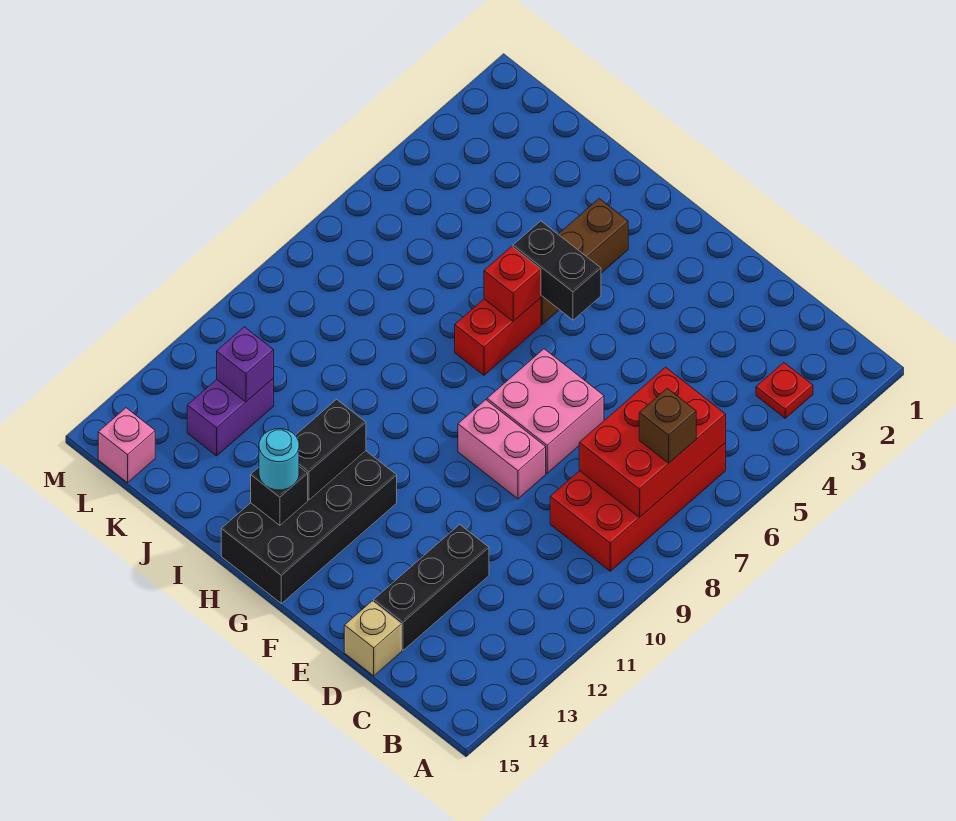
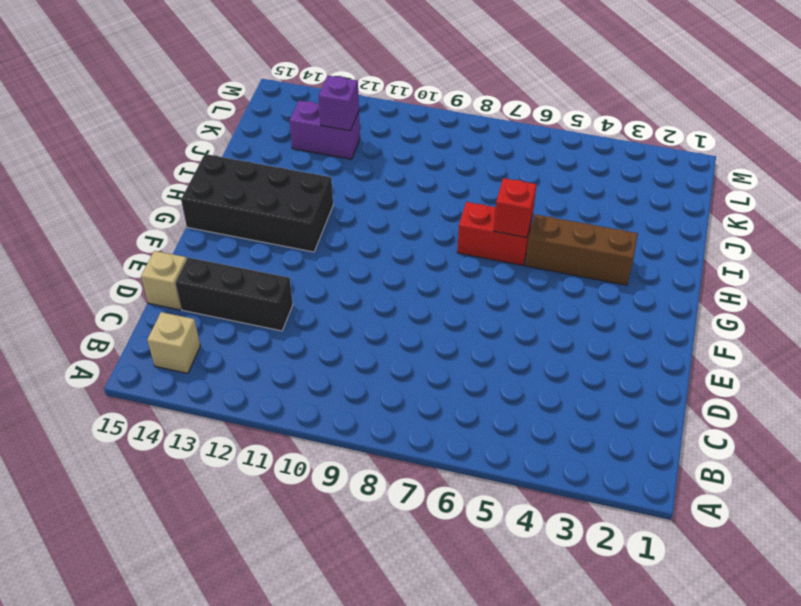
tan brick B14 level 1 -> none
none -> red plate B3 level 1
none -> red brick B6:C9 level 1
none -> pink brick E7:F8 level 1

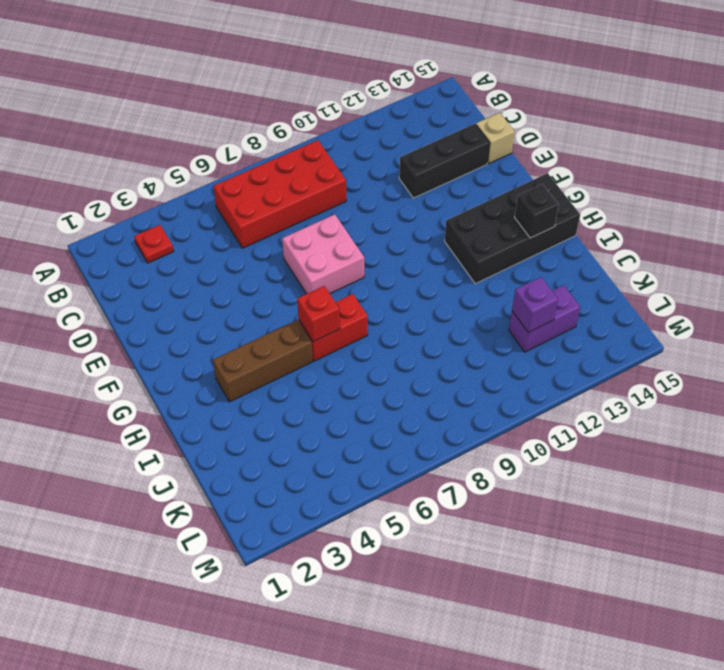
none -> pink brick E9:F9 level 1
none -> pink brick L15 level 1
none -> red brick B6:C8 level 2

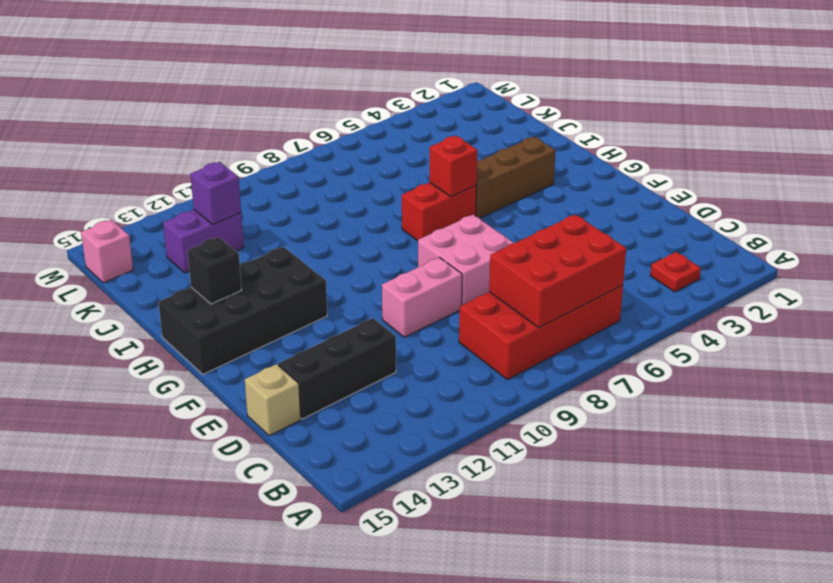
pink brick E9:E10 level 1 -> pink brick E9:F9 level 1
none -> black brick G5:H5 level 2
none -> black brick H12:H13 level 2
none -> brown brick B7 level 3

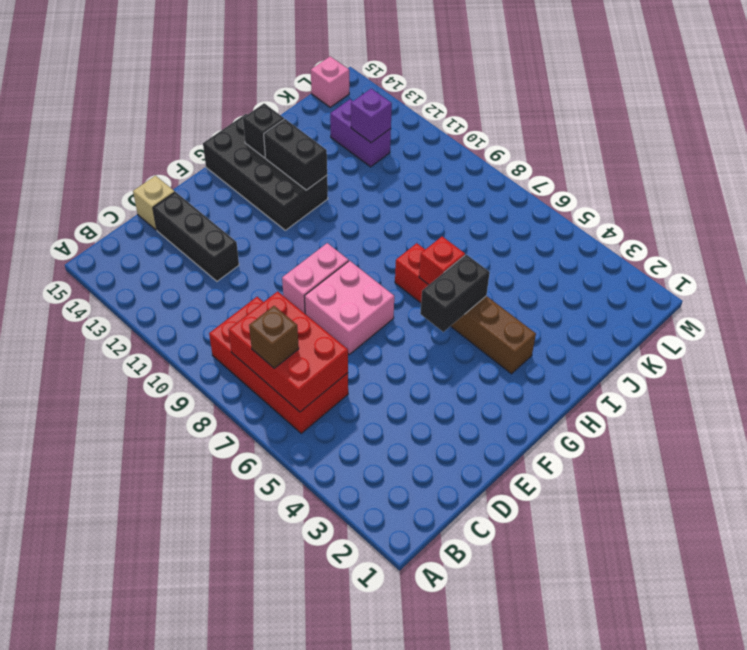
none -> red plate B3 level 1
none -> cyan round brick H14 level 3

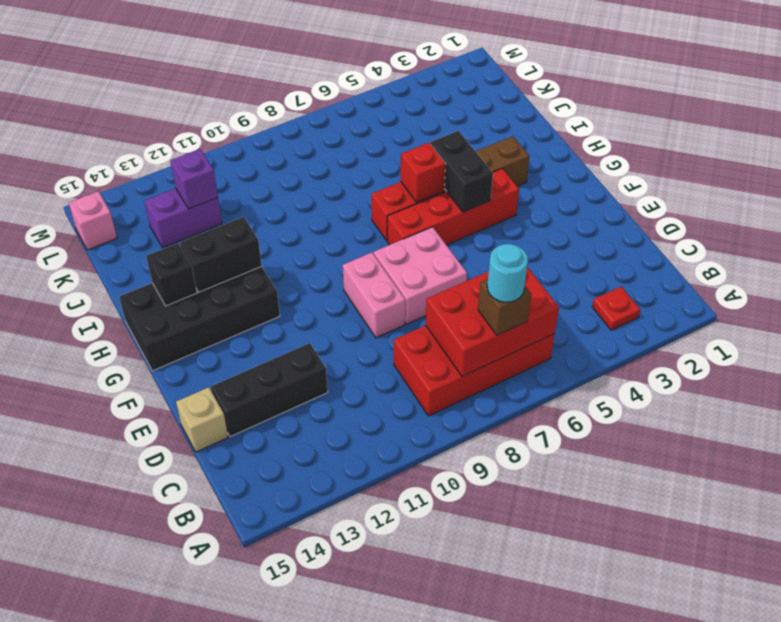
cyan round brick B7 level 4 -> cyan round brick H14 level 3
red brick G4:G7 level 1 -> none

